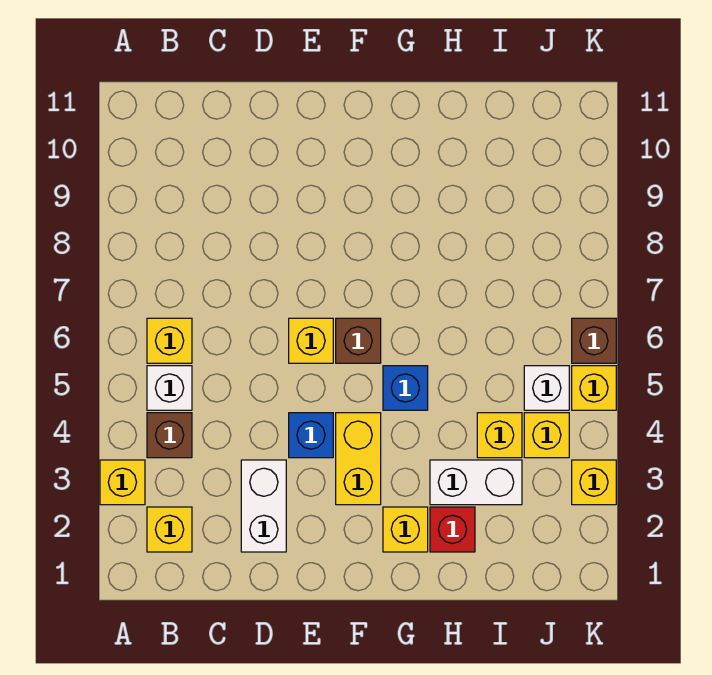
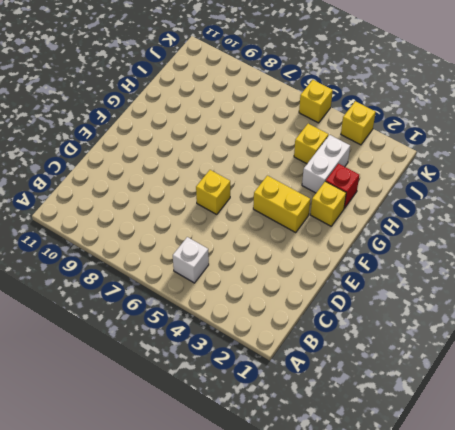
none -> yellow brick A3 level 1
none -> yellow brick B2 level 1
none -> brown brick B4 level 1

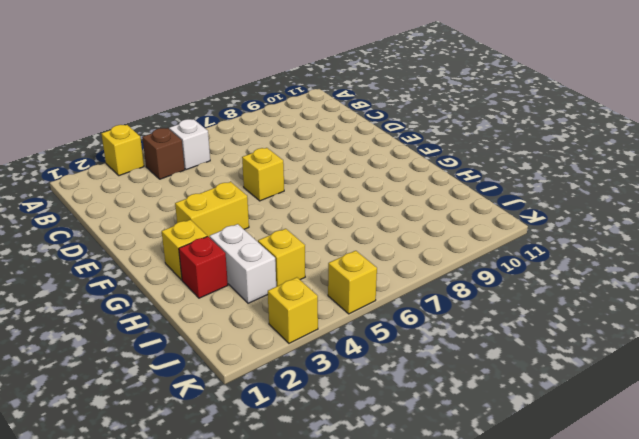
none -> yellow brick B2 level 1
none -> yellow brick B6 level 1
none -> white brick D2:D3 level 1

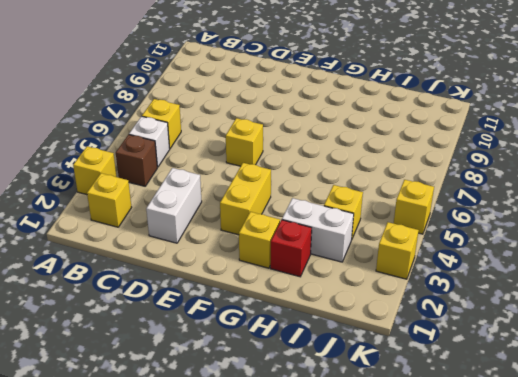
none -> blue brick E4 level 1
none -> brown brick F6 level 1
none -> blue brick G5 level 1

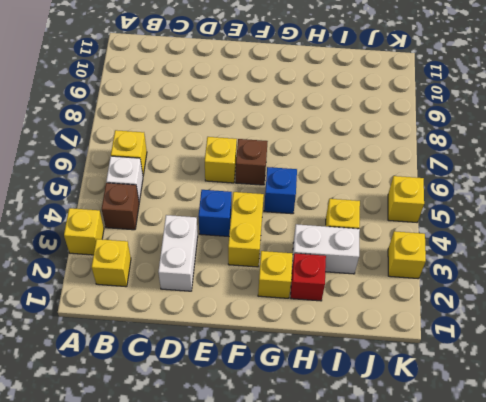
none -> yellow brick J4 level 1
none -> white brick J5 level 1
none -> brown brick K6 level 1

